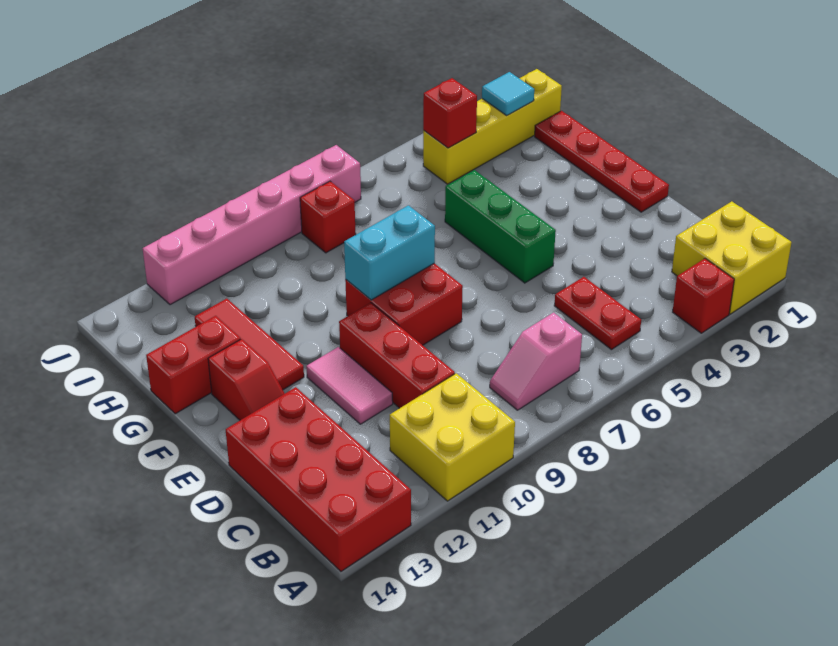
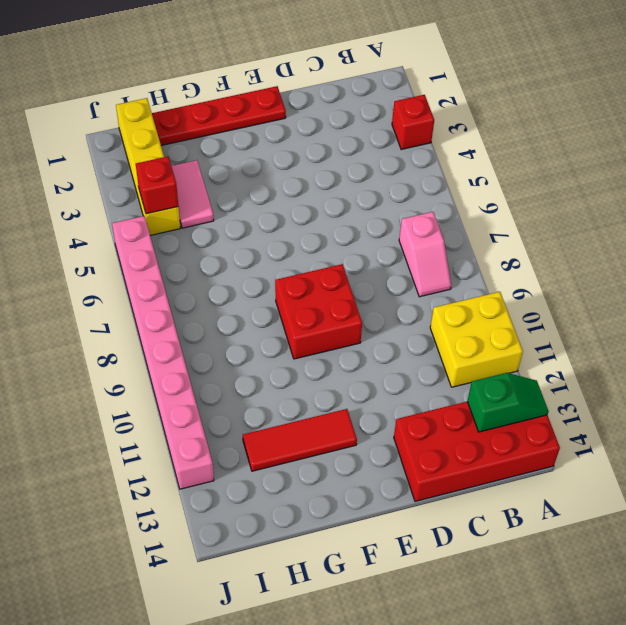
green slope A13:B13 level 2 top B -> none
pink tile H3:H4 level 1 -> pink tile D11:E11 level 1
pink brick J5:J12 level 1 -> pink brick J7:J12 level 1
none -> yellow brick A1:B2 level 1
none -> red plate B5:C5 level 1
none -> red brick C10:E10 level 1

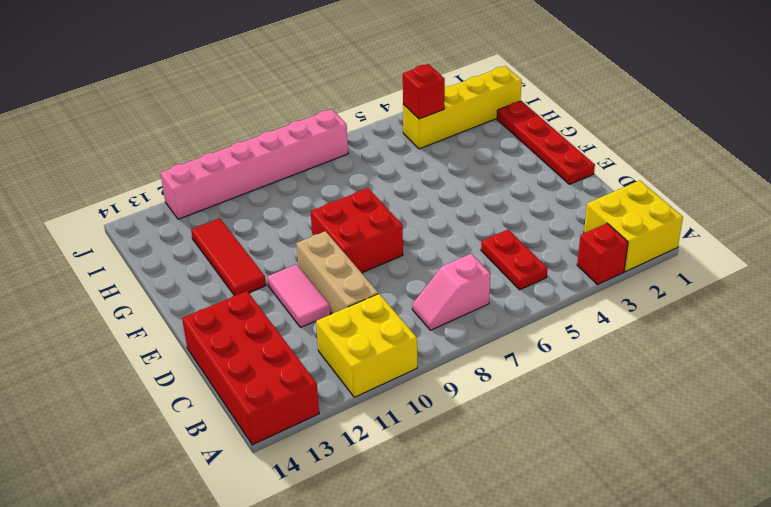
tan brick C10:E10 level 1 -> red brick C10:E10 level 1
none -> green brick E5:G5 level 1
none -> red slope E13:F13 level 1 top F
none -> red brick G13:G14 level 1

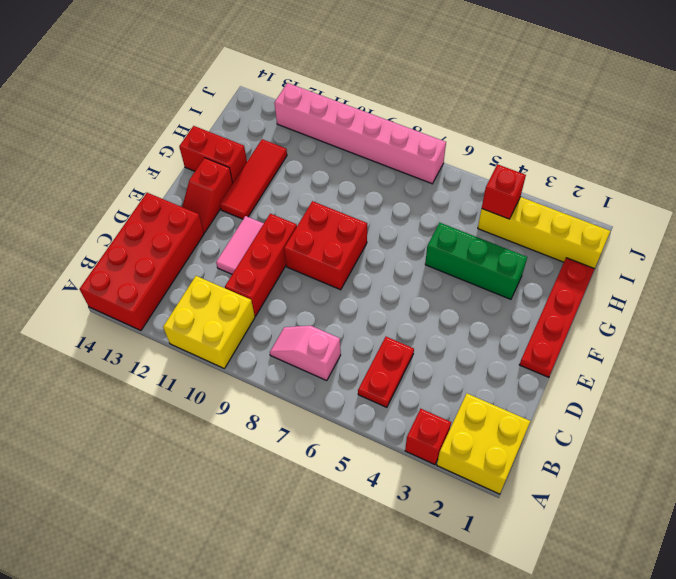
green brick G3:G5 level 1 -> green brick E5:G5 level 1
none -> red brick I8 level 1
none -> cyan brick F8:F9 level 2
none -> cyan tile I2 level 2

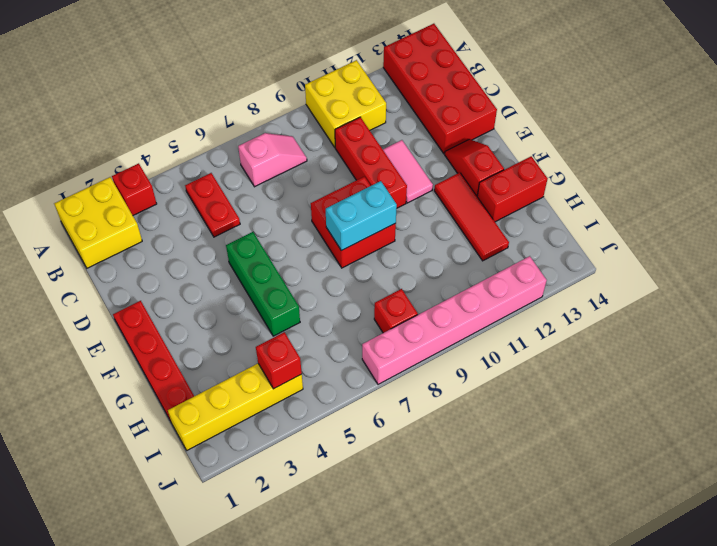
none -> cyan tile I2 level 2

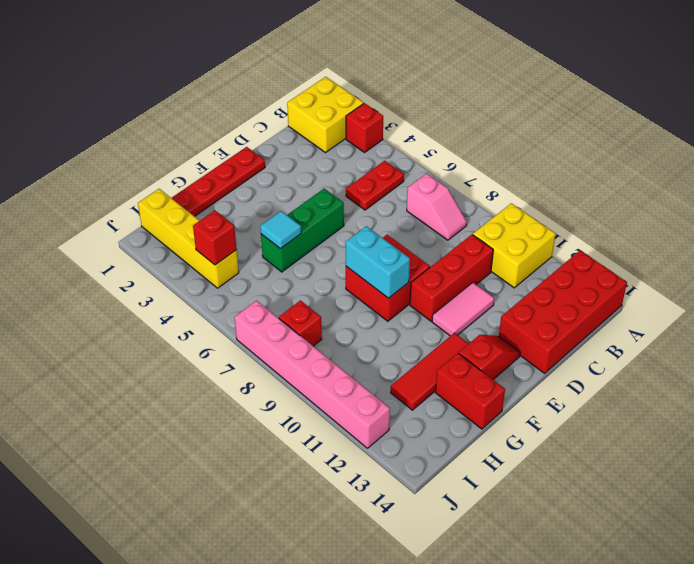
cyan tile G5 level 2 -> cyan tile I2 level 2

